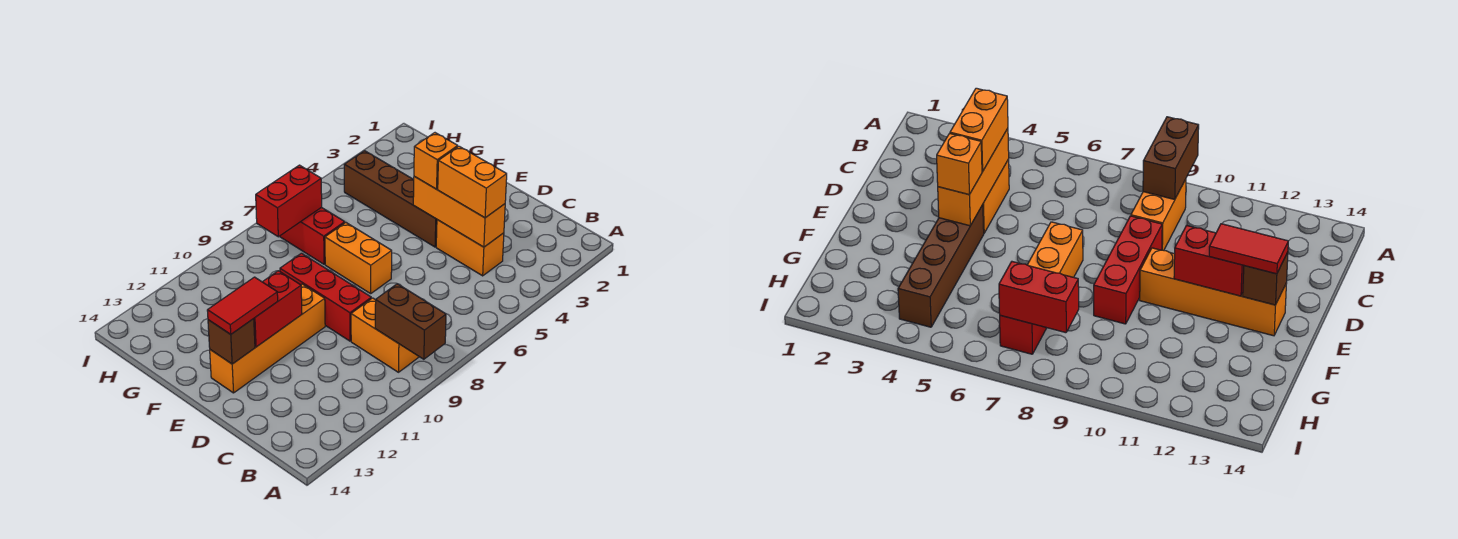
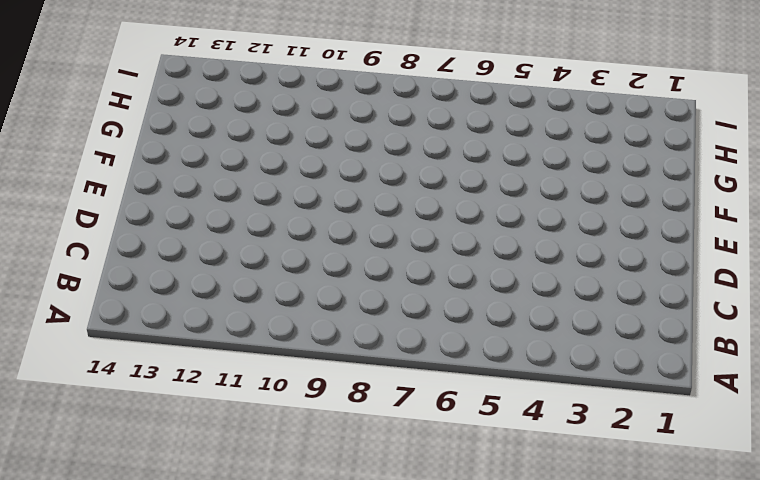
none -> orange brick B9:C9 level 1
none -> orange brick C4:D4 level 1
none -> red brick D9:F9 level 1

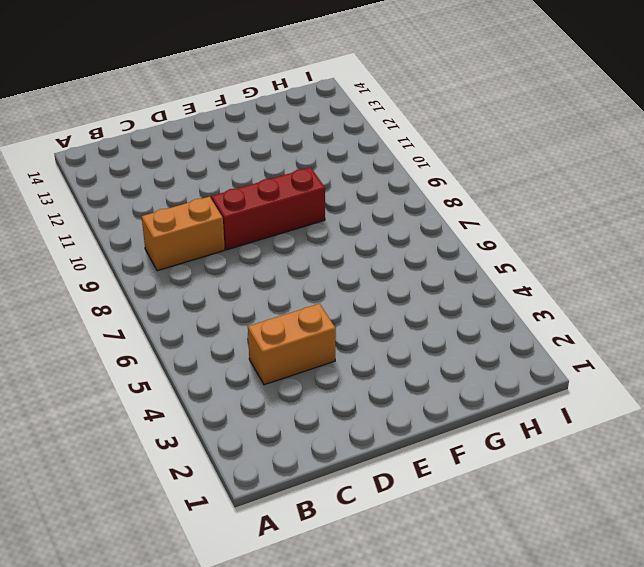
none -> brown brick E4:H4 level 1
none -> orange brick E7:F7 level 1
none -> orange brick E10:E13 level 1

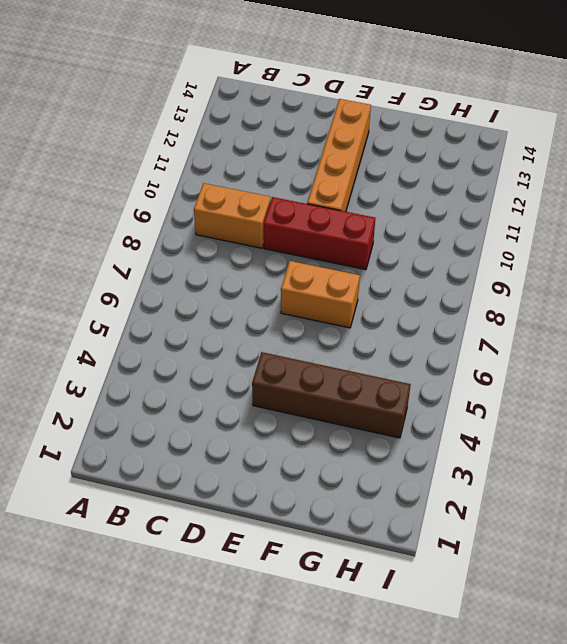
none -> orange brick C4:D4 level 1
none -> red brick G7:H7 level 1
none -> brown brick A9:B9 level 2

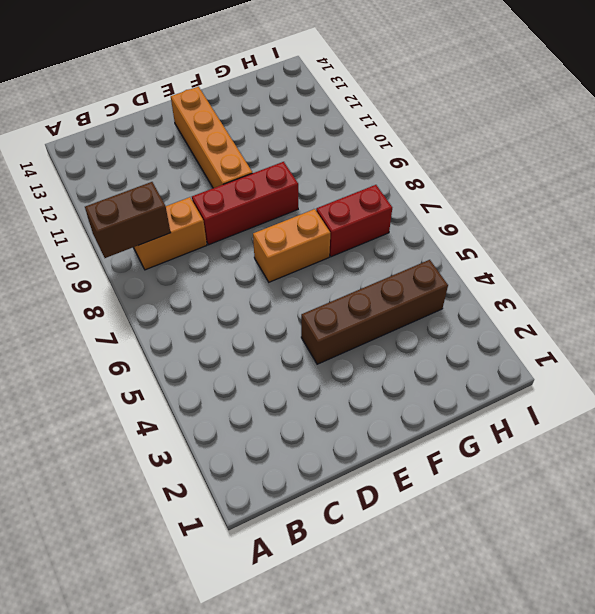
none -> orange brick C4:D4 level 1
none -> orange brick C4:E4 level 2
none -> red brick E11:E12 level 2

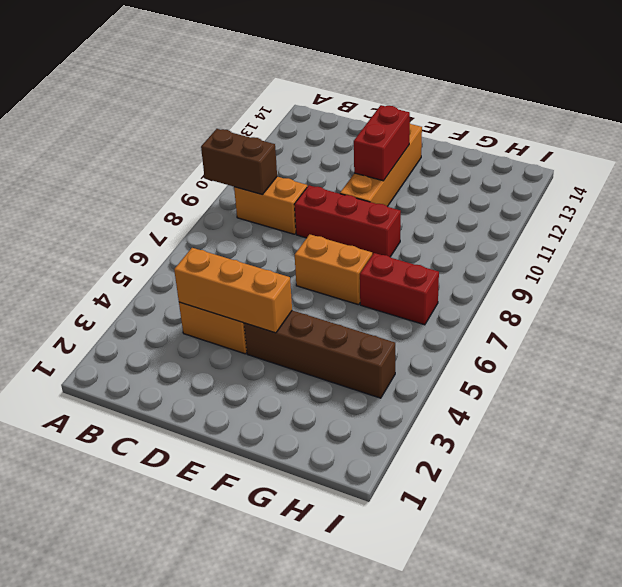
none -> brown brick E13 level 2
none -> red brick H7:H8 level 2
none -> orange brick C4:D4 level 3

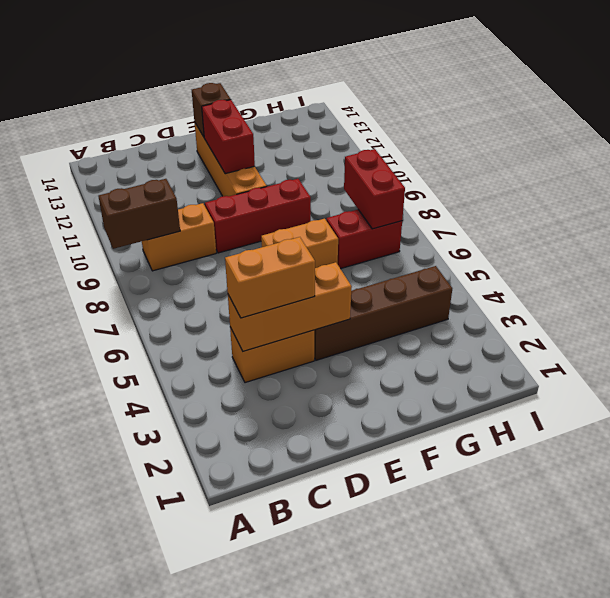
none -> orange brick E4 level 3
none -> red tile E12:E13 level 3

